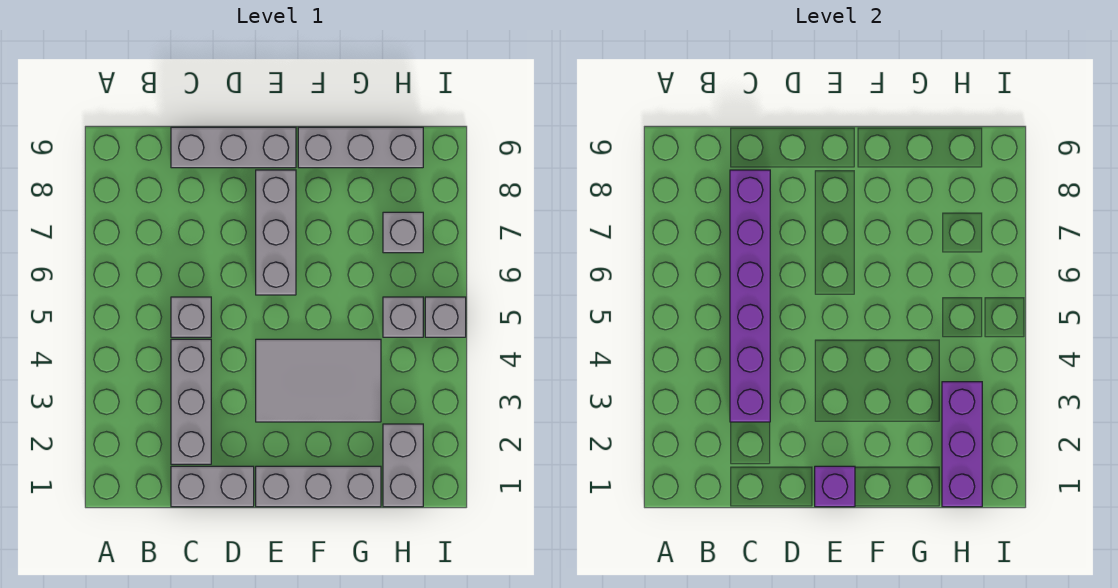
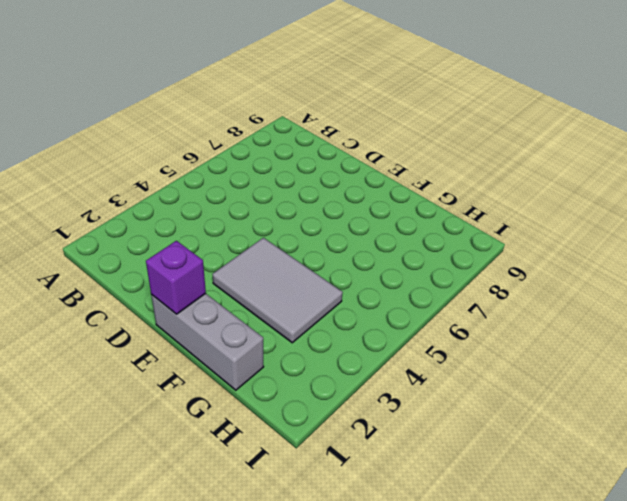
none -> grey brick C1:D1 level 1
none -> grey brick C2:C4 level 1
none -> grey brick C5 level 1

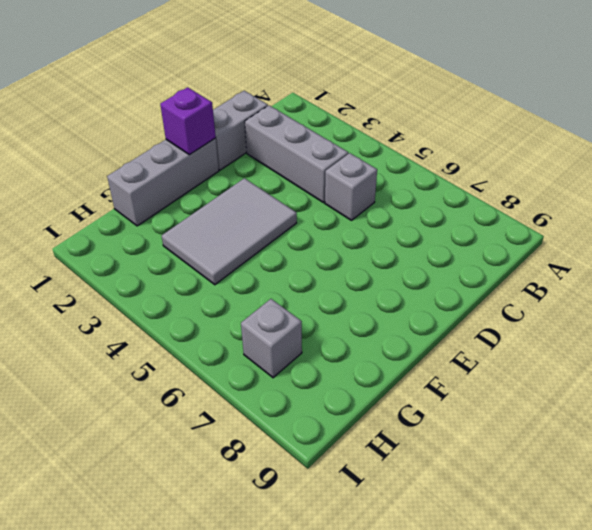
none -> grey brick C9:E9 level 1
none -> grey brick E6:E8 level 1
none -> grey brick F9:H9 level 1

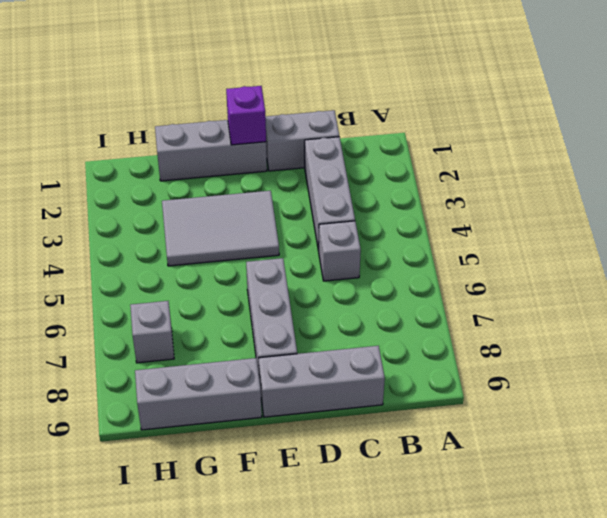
none -> grey brick H1:H2 level 1
none -> grey brick H5 level 1
none -> grey brick I5 level 1

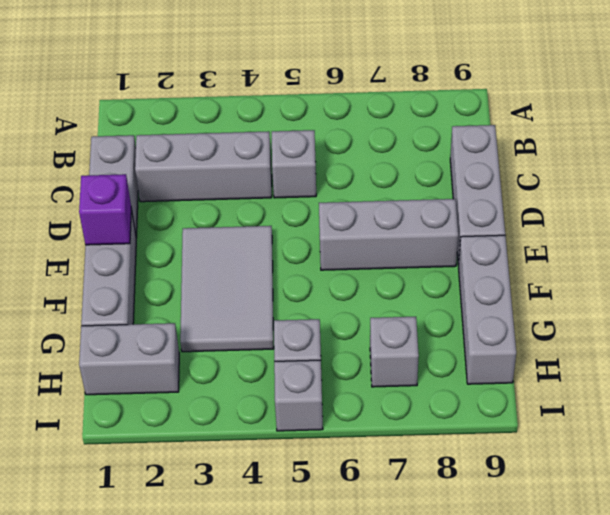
none -> purple brick C3:C8 level 2
none -> purple brick H1:H3 level 2

